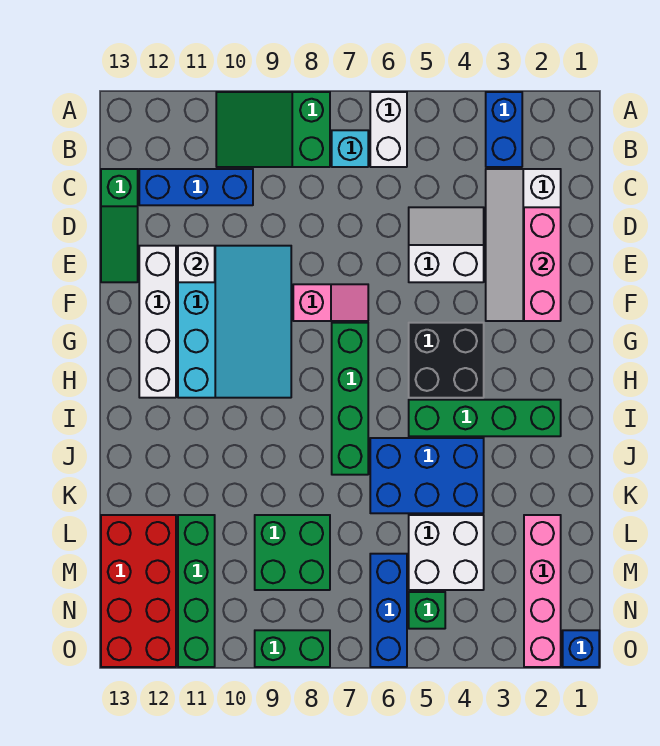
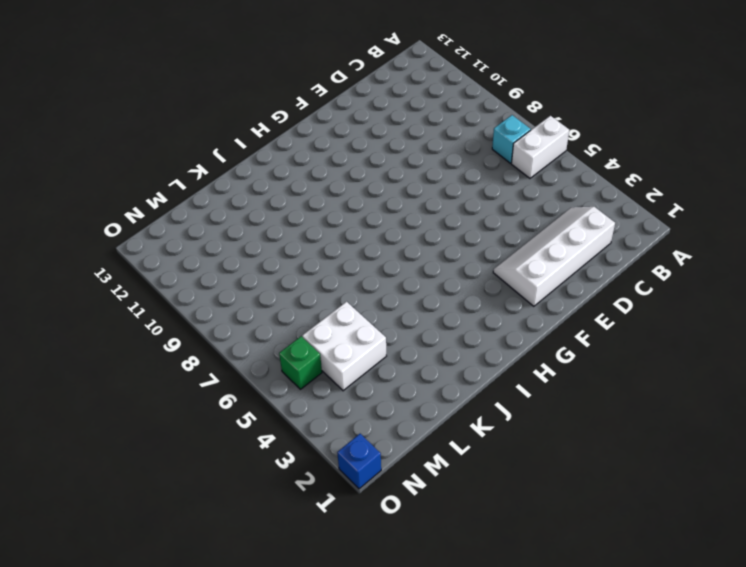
none -> blue brick A3:B3 level 1
none -> green slope A8:B10 level 1 top 8
none -> blue brick C10:C12 level 1

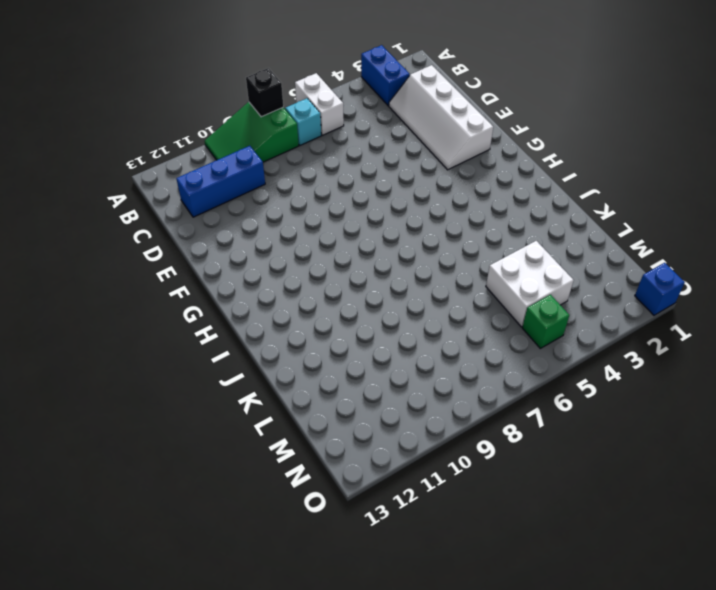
black brick A8 level 2 -> none
none -> green slope C13:E13 level 1 top C
none -> white slope D4:E5 level 1 top E
none -> cyan slope E9:H11 level 1 top 11

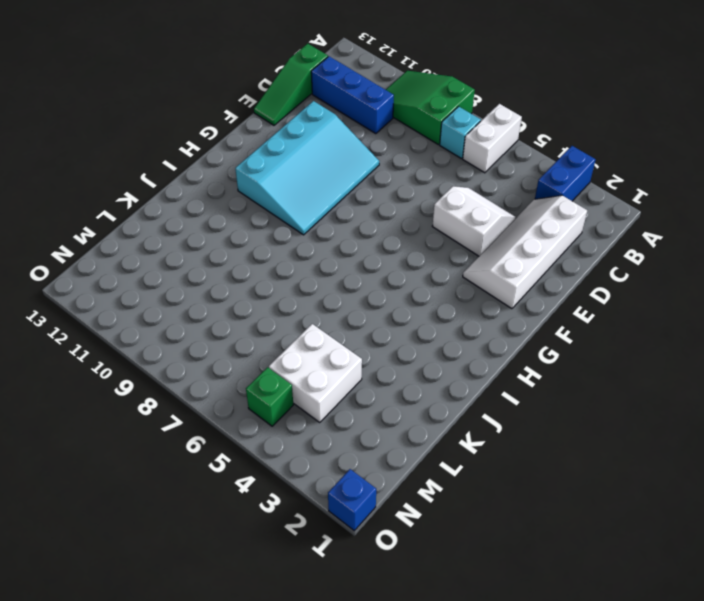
none -> white brick E12:H12 level 1
none -> pink slope F7:F8 level 1 top 8
none -> black brick G4:H5 level 1

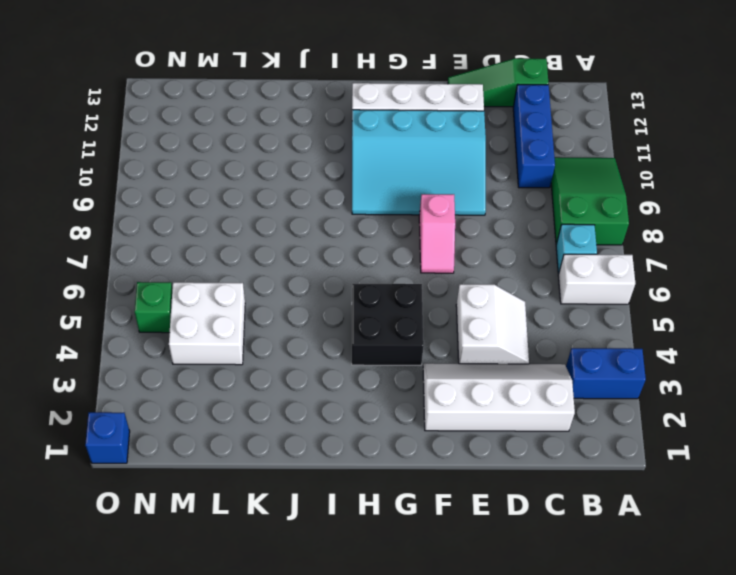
none -> green brick G7:J7 level 1
none -> green brick I2:I5 level 1
none -> blue brick J4:K6 level 1

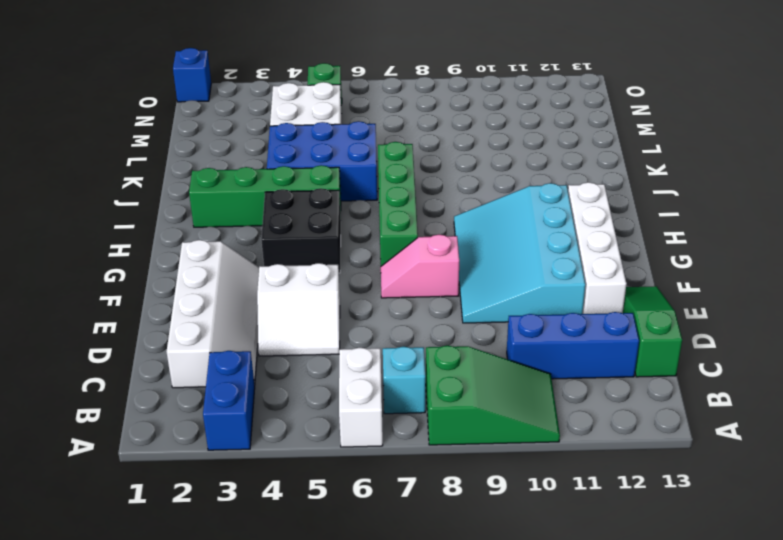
none -> pink brick L2:O2 level 1
none -> green brick L8:M9 level 1
none -> green brick L11:O11 level 1

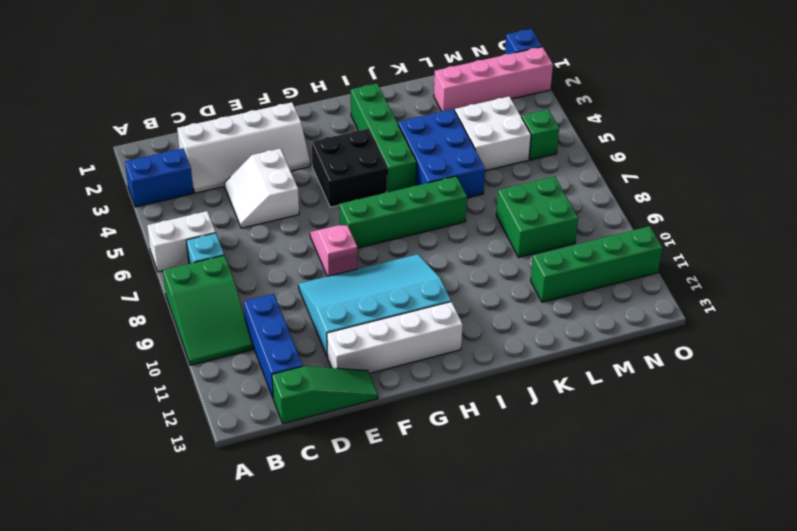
none -> red brick L12:O13 level 1
none -> blue brick M6:O6 level 1
none -> green brick O8:O9 level 1

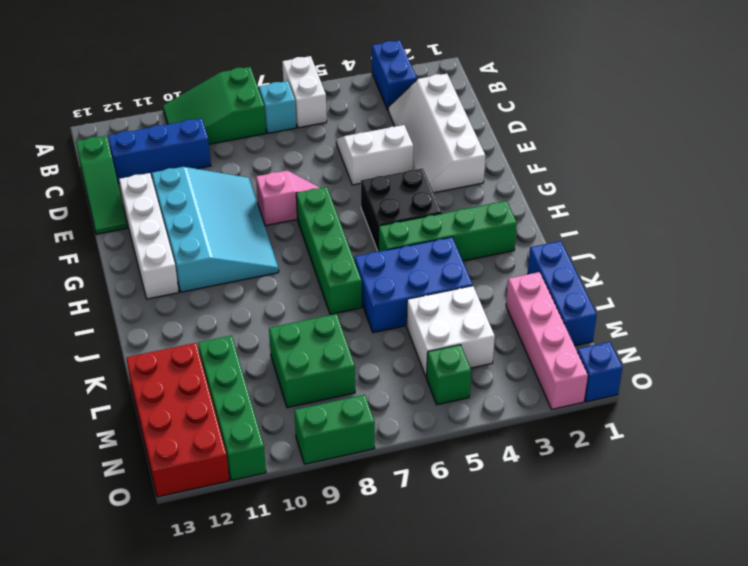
blue brick K1:M1 level 1 -> blue brick M6:O6 level 1
none -> pink brick D2:F2 level 2
none -> white brick E11 level 2

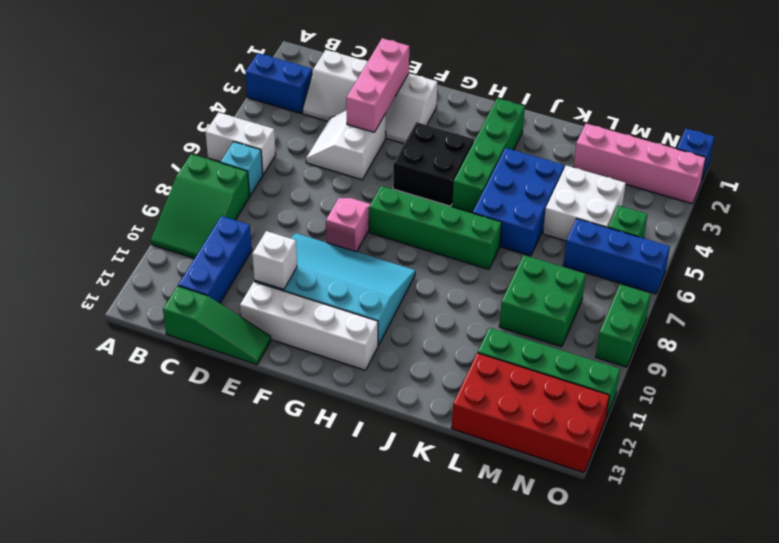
pink brick E2:E4 level 2 -> pink brick D2:F2 level 2

